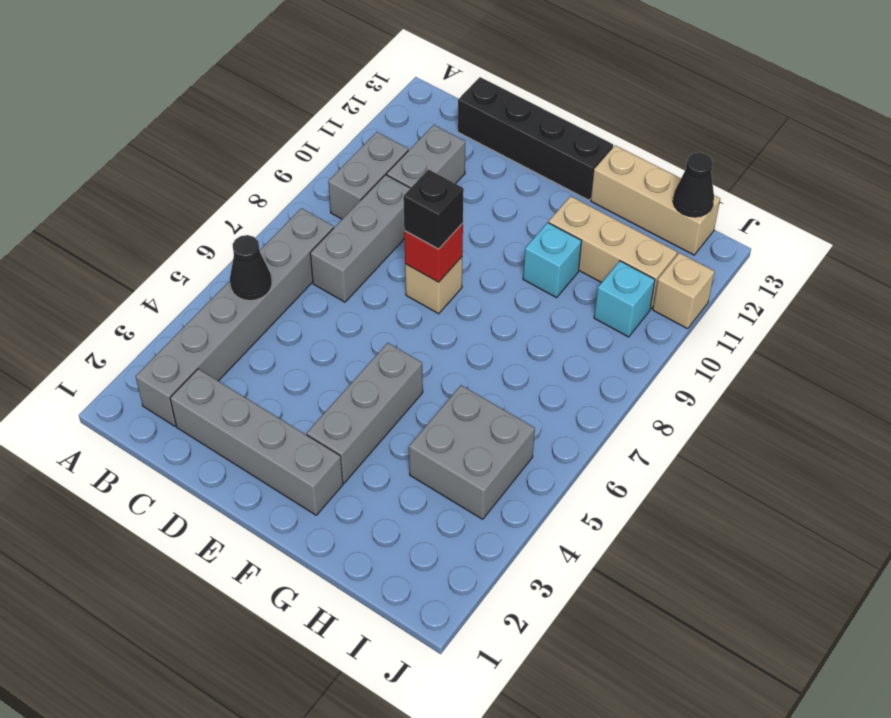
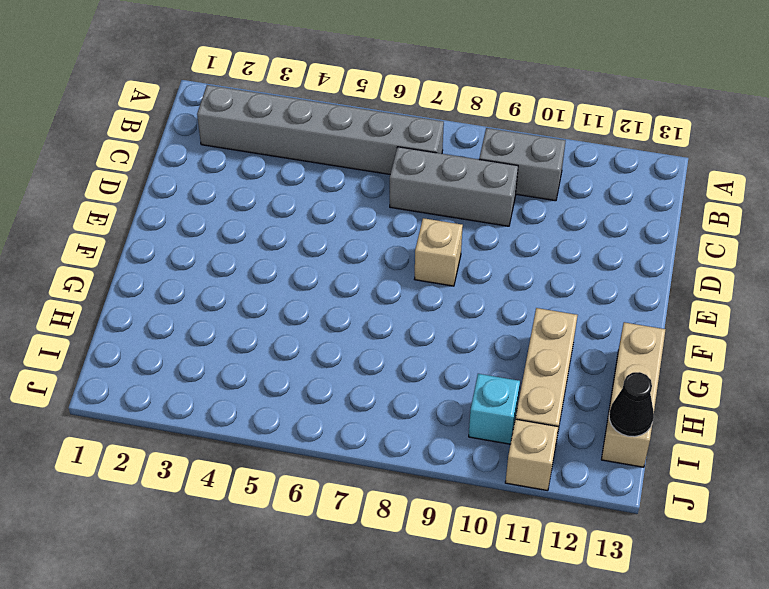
none -> grey brick C2:F2 level 1
none -> grey brick C10:C11 level 1
none -> black brick C13:F13 level 1

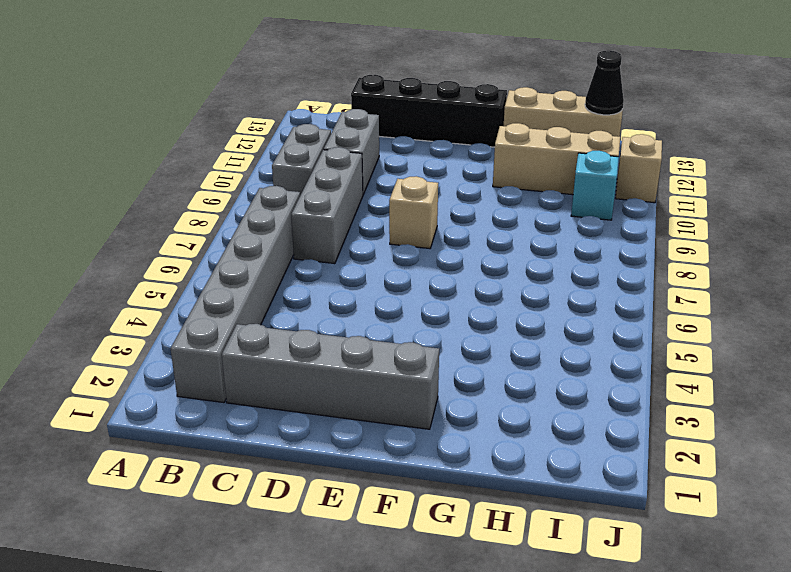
none -> grey brick F3:F5 level 1
none -> cyan brick G10 level 1
none -> grey brick H4:I5 level 1

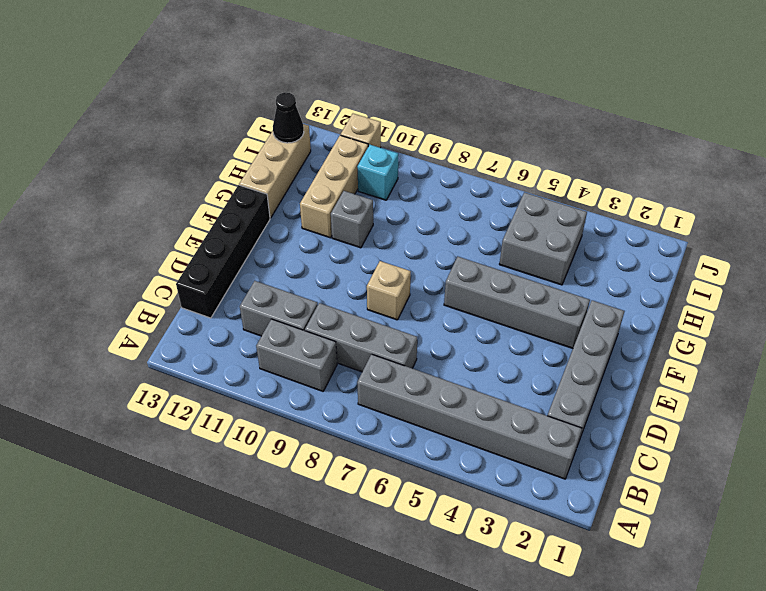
grey brick F3:F6 level 1 -> grey brick F3:F5 level 1
grey brick G10 level 1 -> cyan brick G10 level 1
none -> black cone B5 level 2
none -> red brick E8 level 2
none -> black brick E8 level 3

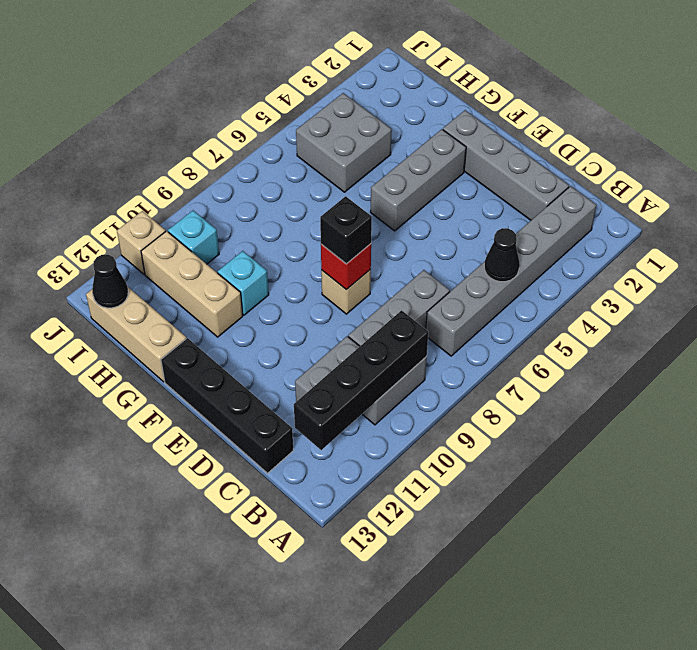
black brick B9:B12 level 2 -> none

